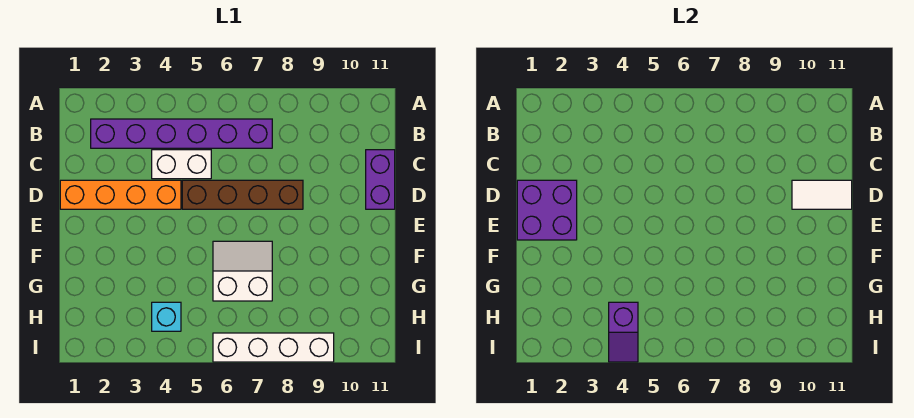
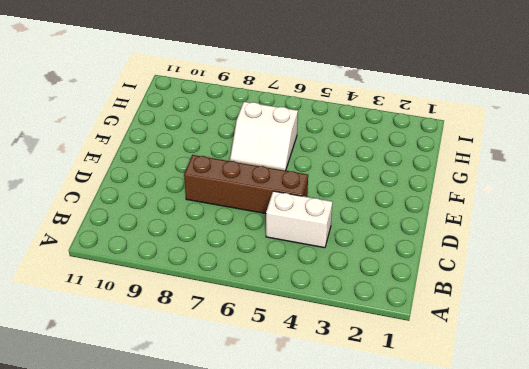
none -> purple brick B2:B7 level 1
none -> purple brick C11:D11 level 1

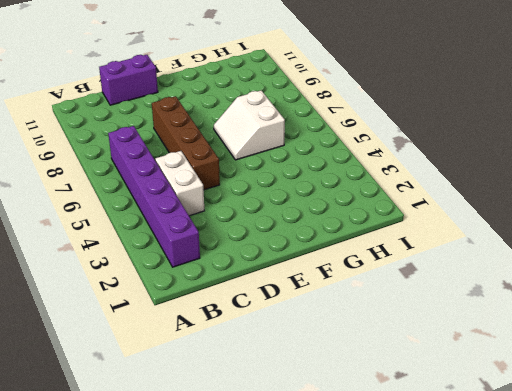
none -> orange brick D1:D4 level 1
none -> cyan brick H4 level 1

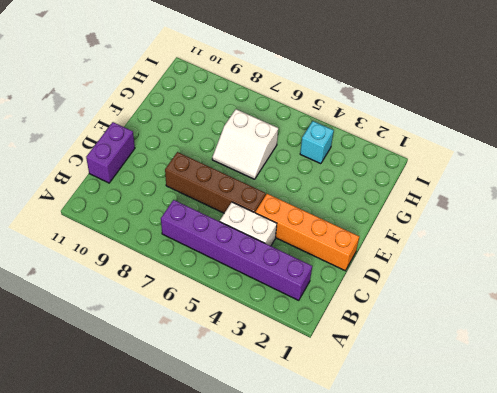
none -> white brick I6:I9 level 1
none -> purple brick D1:E2 level 2

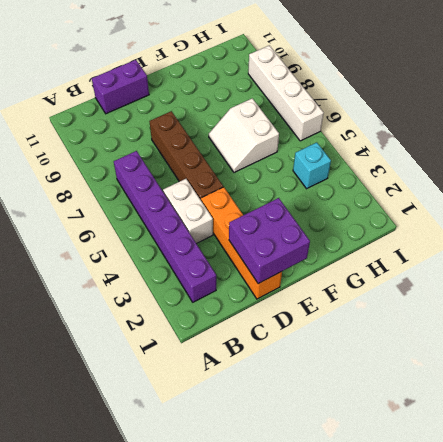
none -> white tile D10:D11 level 2
none -> purple slope H4:I4 level 2 top H

